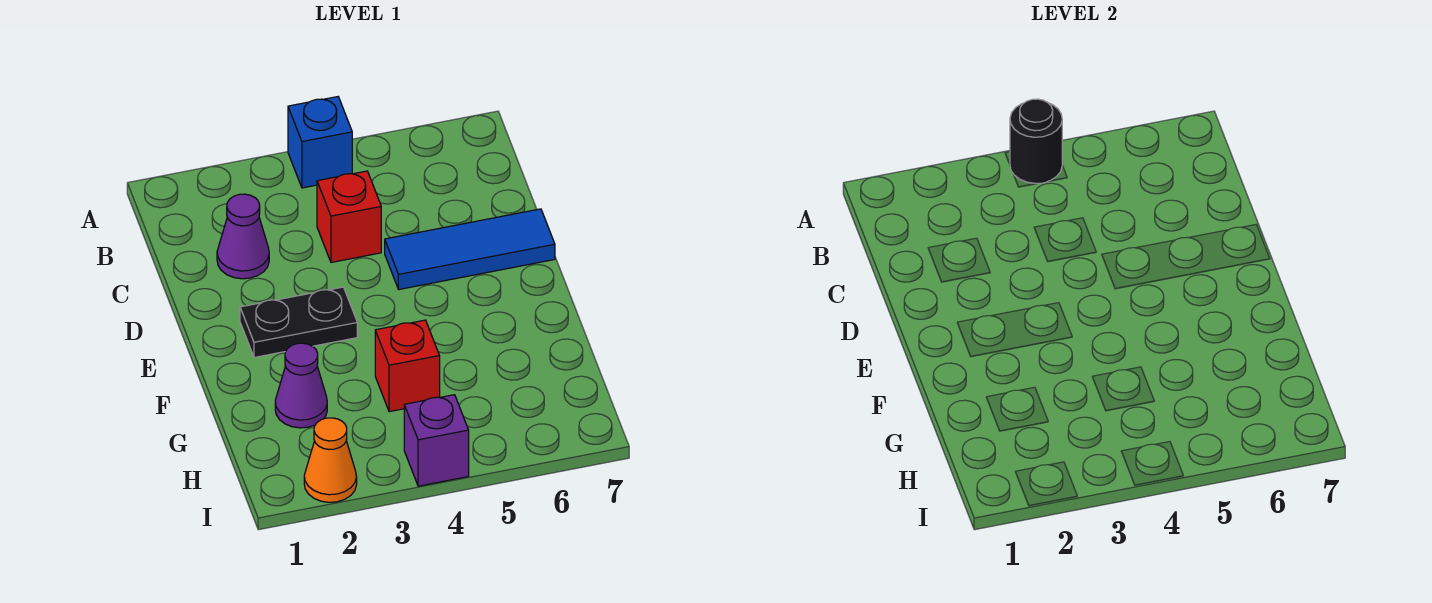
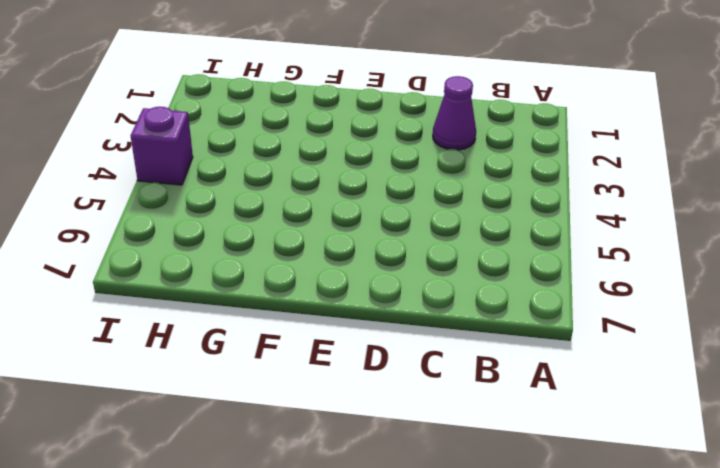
none -> blue brick A4 level 1
none -> red brick C4 level 1

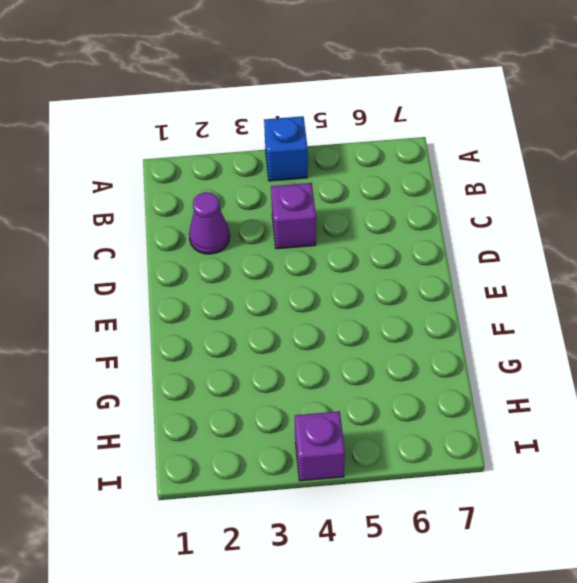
purple brick C4 level 1 -> red brick C4 level 1
none -> blue tile D5:D7 level 1
none -> black plate E2:E3 level 1

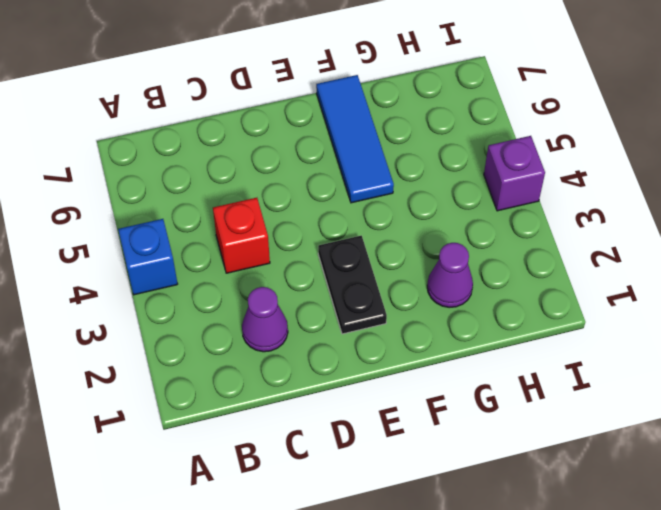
blue tile F5:F7 level 1 -> blue tile D5:D7 level 1
none -> red brick G4 level 1
none -> orange cone I2 level 1

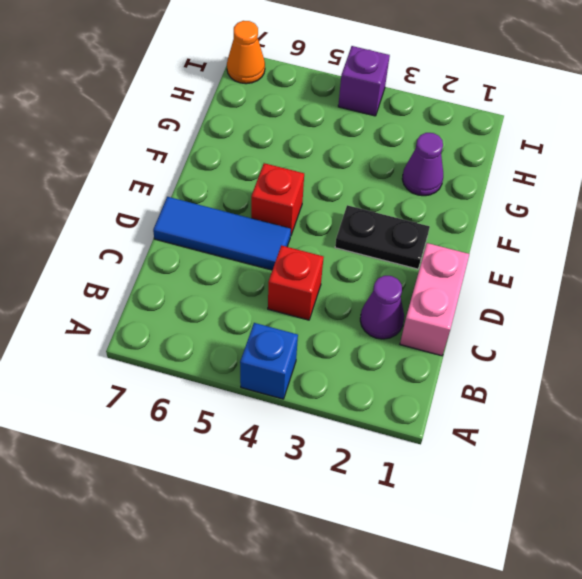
pink brick C1:D1 level 1 -> none
red brick E5 level 1 -> red brick G4 level 1
orange cone I7 level 1 -> orange cone I2 level 1
none -> black round brick A4 level 2

